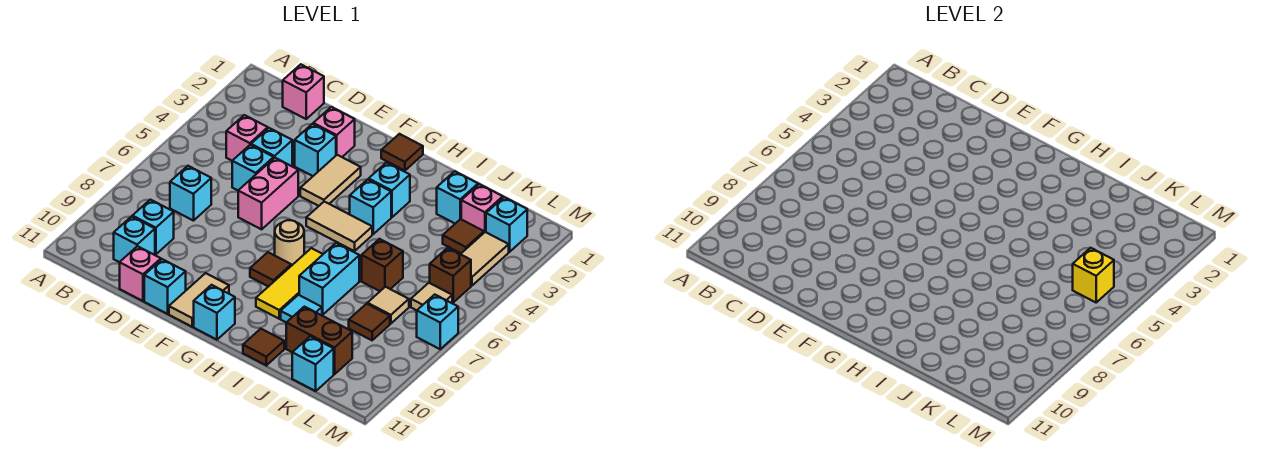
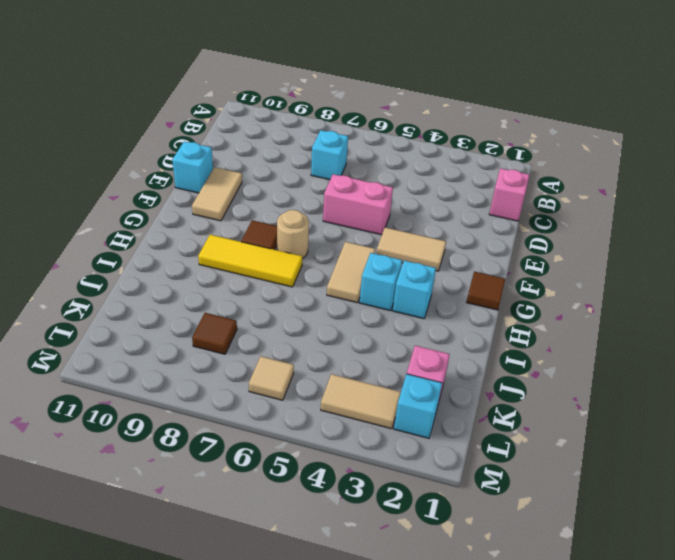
tan tile E10:F10 level 1 -> tan tile F10:F11 level 1
none -> pink brick C4 level 1
none -> cyan brick C9 level 1
none -> cyan brick C10 level 1
none -> cyan brick D4 level 1

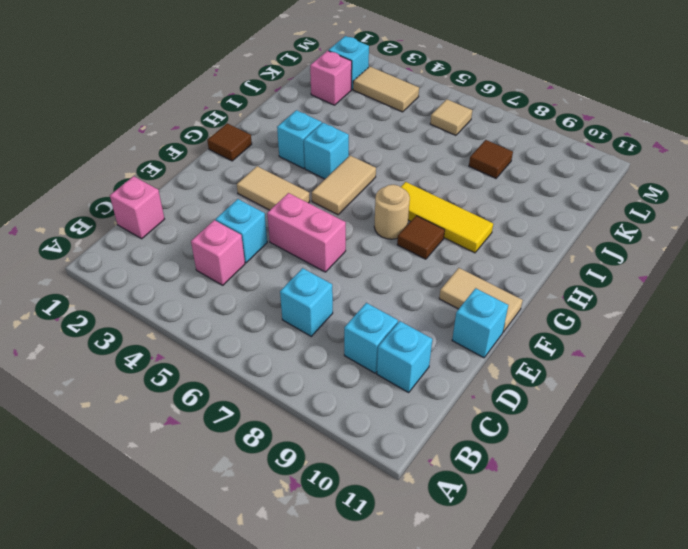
none -> cyan brick D5 level 1
none -> pink brick D11 level 1
none -> pink brick E2 level 1
none -> cyan brick E3 level 1

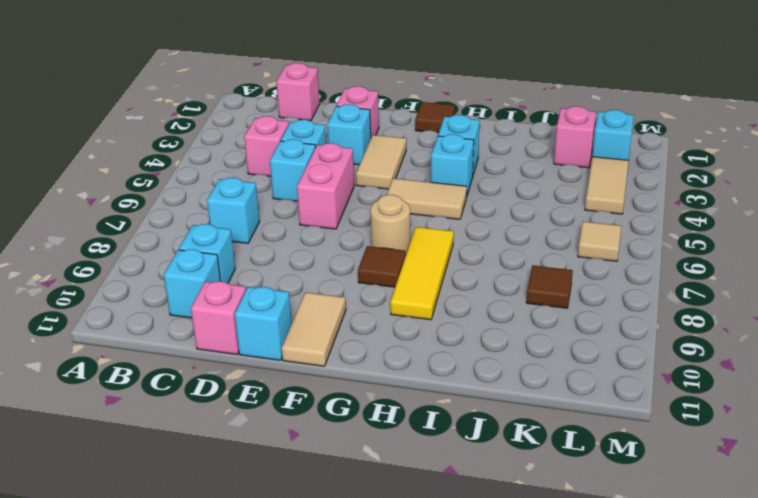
none -> cyan brick G11 level 1
none -> cyan brick I7:I8 level 1
none -> cyan tile I9 level 1
none -> brown tile I11 level 1

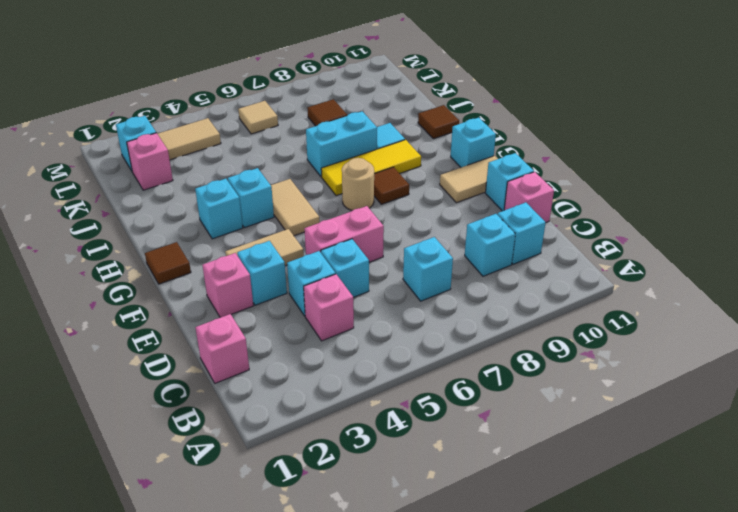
none -> cyan brick J2 level 1
none -> brown brick J6 level 1
none -> brown brick J10:K10 level 1
none -> brown tile K3 level 1

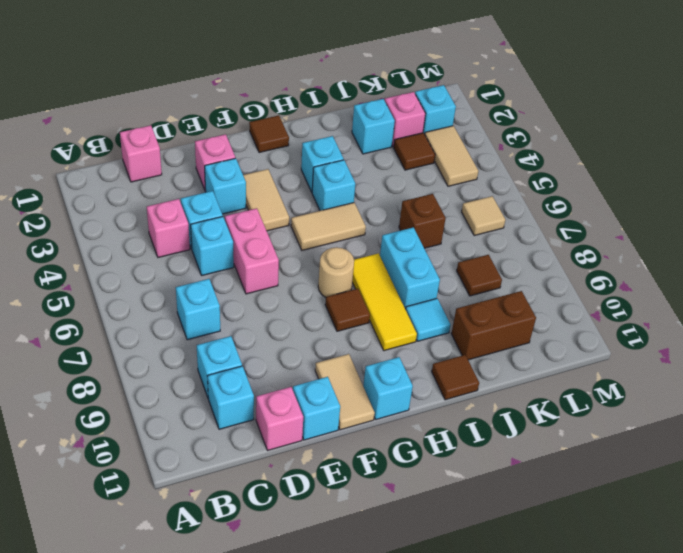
none -> tan tile K7 level 1
none -> cyan brick K11 level 1
none -> brown brick L5 level 1
none -> cyan brick M7 level 1

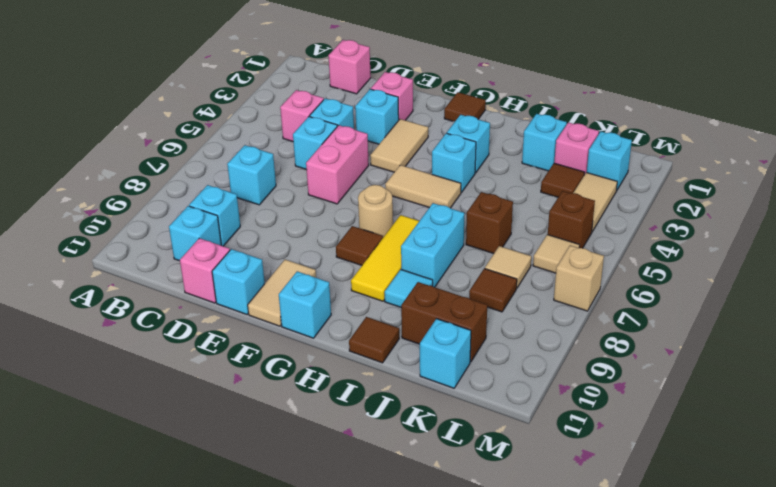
tan brick M7 level 1 -> cyan brick M7 level 1
none -> yellow brick L5 level 2

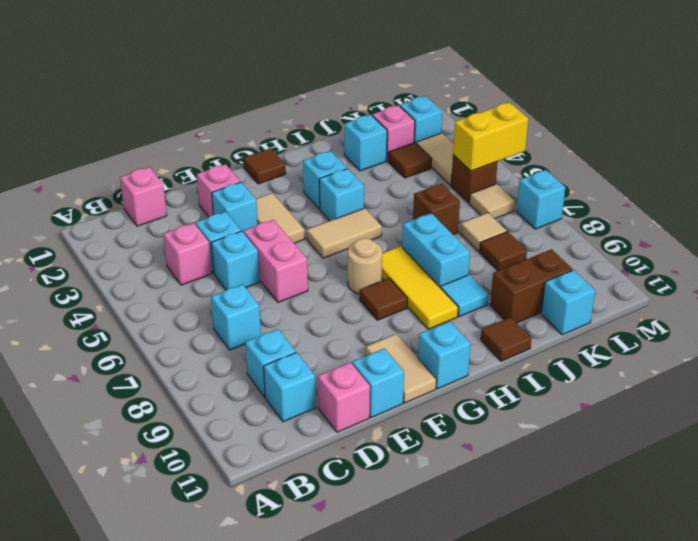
yellow brick L5:M5 level 2 -> yellow brick L5 level 2

